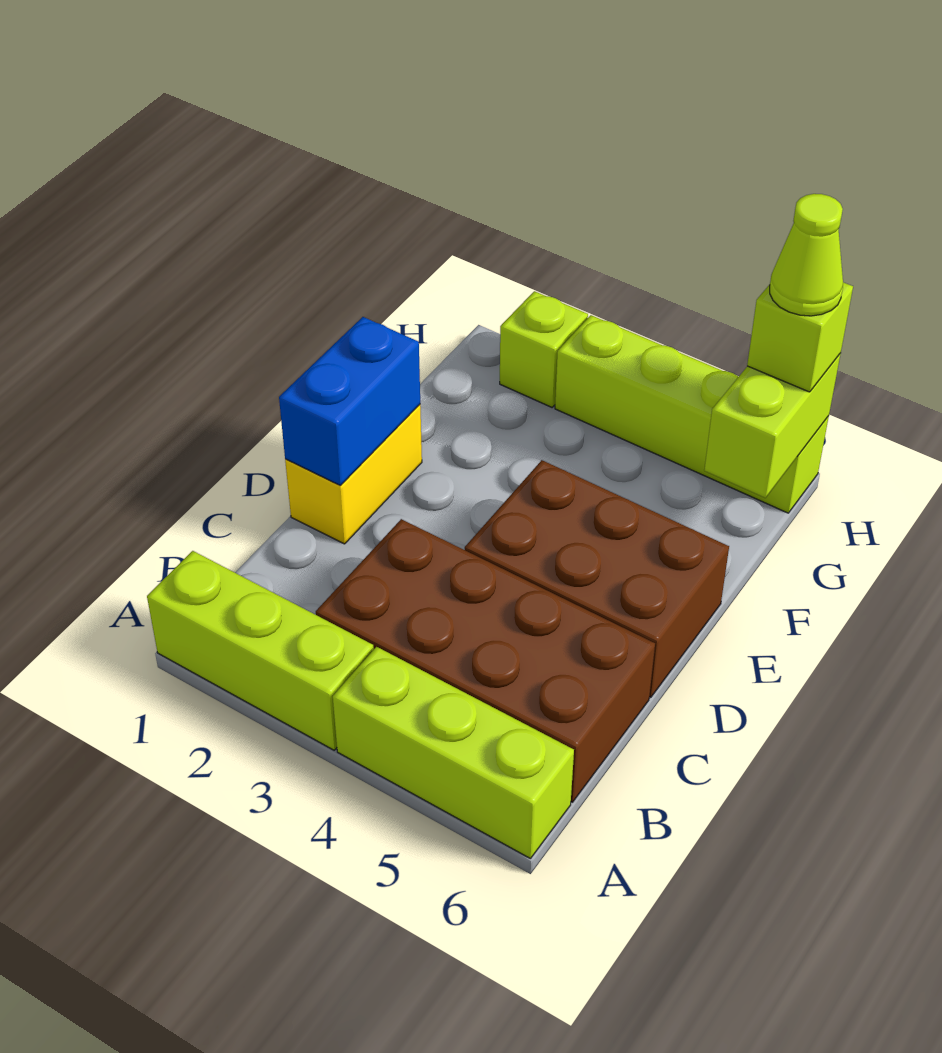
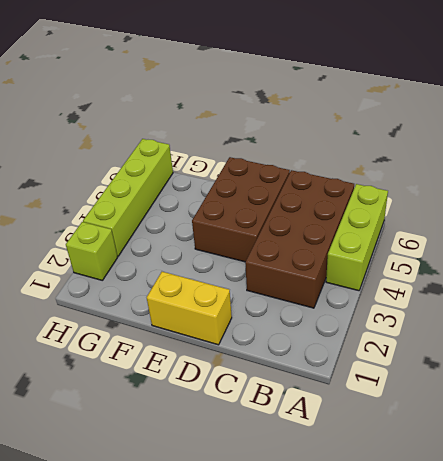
none -> lime brick A1:A3 level 1
none -> blue brick D1:E1 level 2

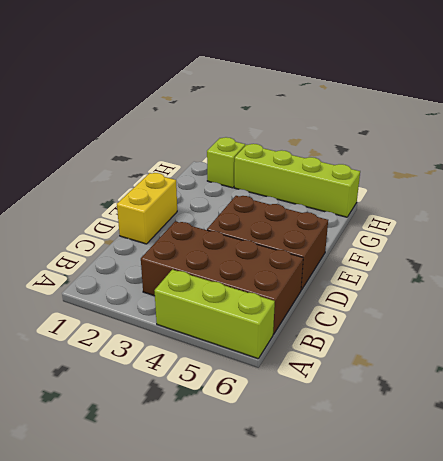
none -> lime brick A1:A3 level 1
none -> blue brick D1:E1 level 2

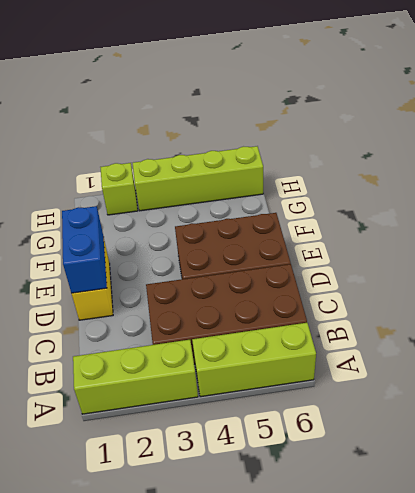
none -> lime brick G6:H6 level 2
none -> lime brick H6 level 3

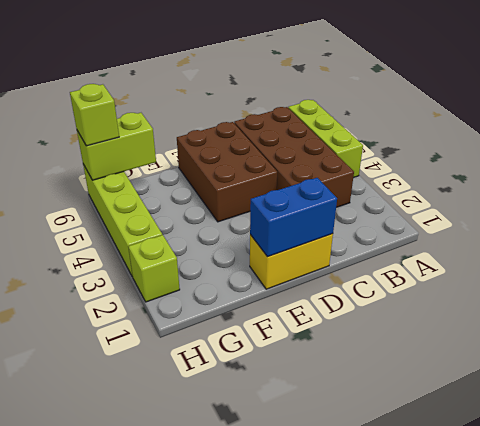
none -> lime brick A1:A3 level 1
none -> lime cone H6 level 4

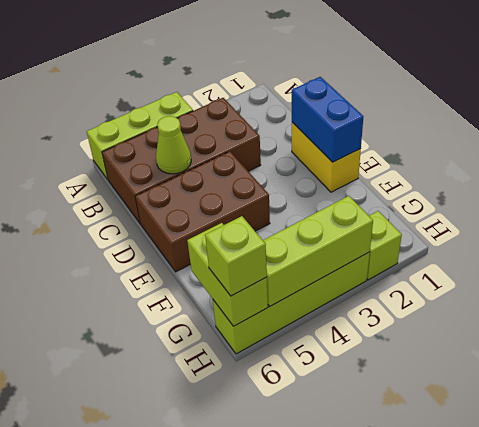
lime cone C5 level 2 -> lime cone H6 level 4
lime brick H3:H5 level 2 -> lime brick A1:A3 level 1

